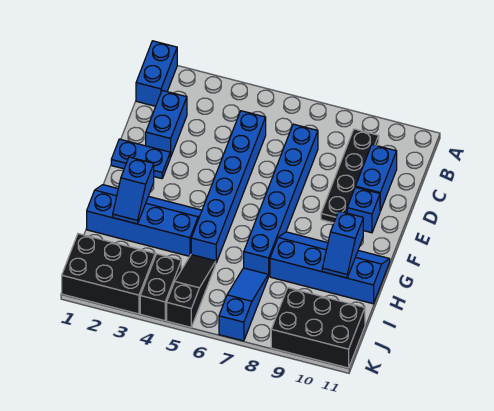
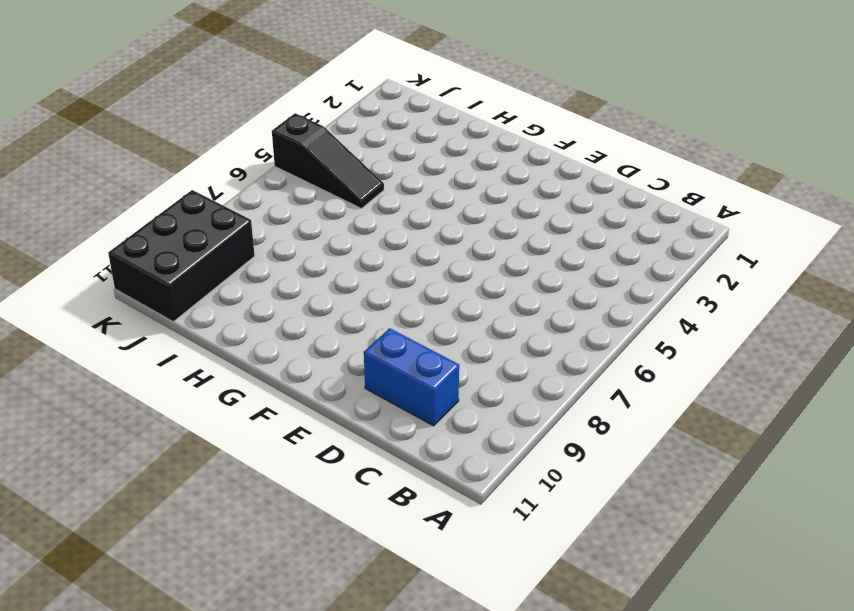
none -> blue brick A1:B1 level 1
none -> black plate B9:E9 level 1
none -> blue brick C2:D2 level 1

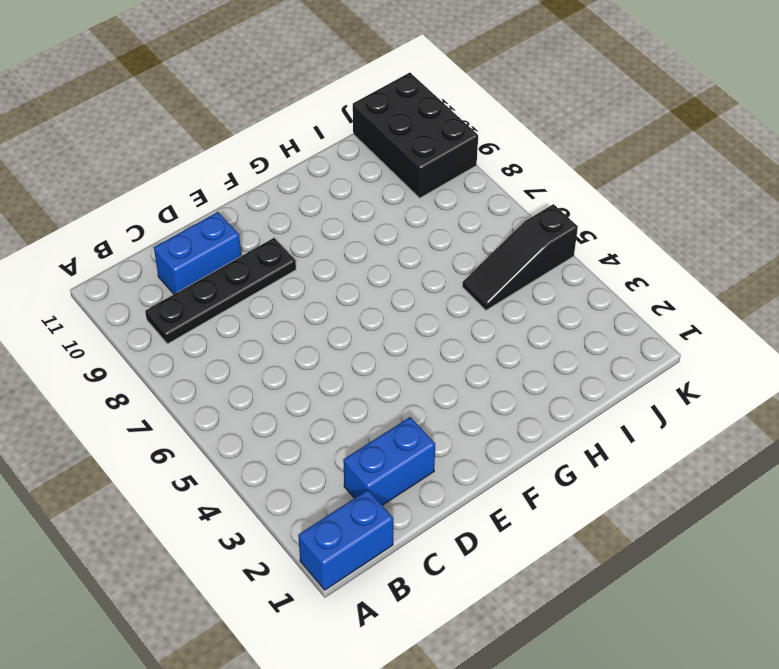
none -> blue brick C5:H5 level 1
none -> blue brick C7:H7 level 1
none -> blue plate E1:E2 level 1

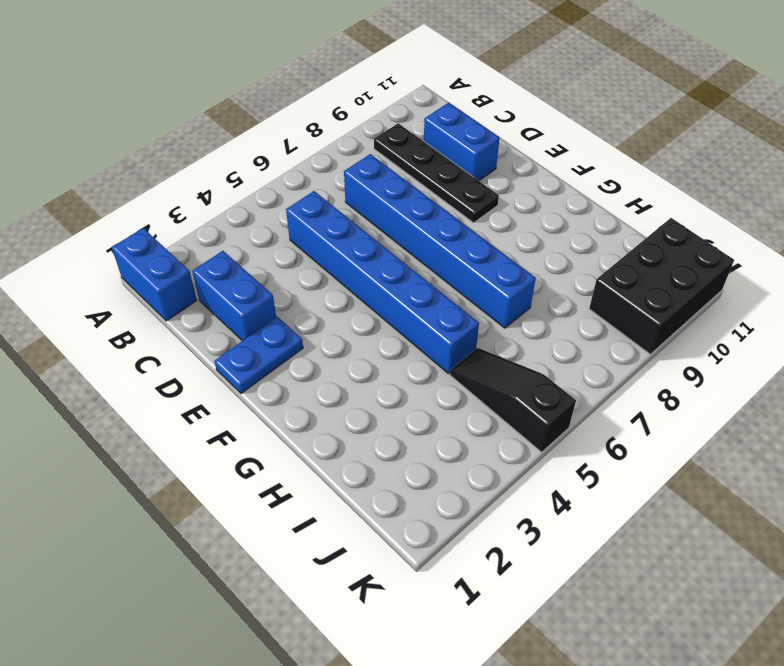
none -> blue brick E10 level 1
none -> blue slope G1:H4 level 1 top H
none -> blue slope G8:H11 level 1 top H

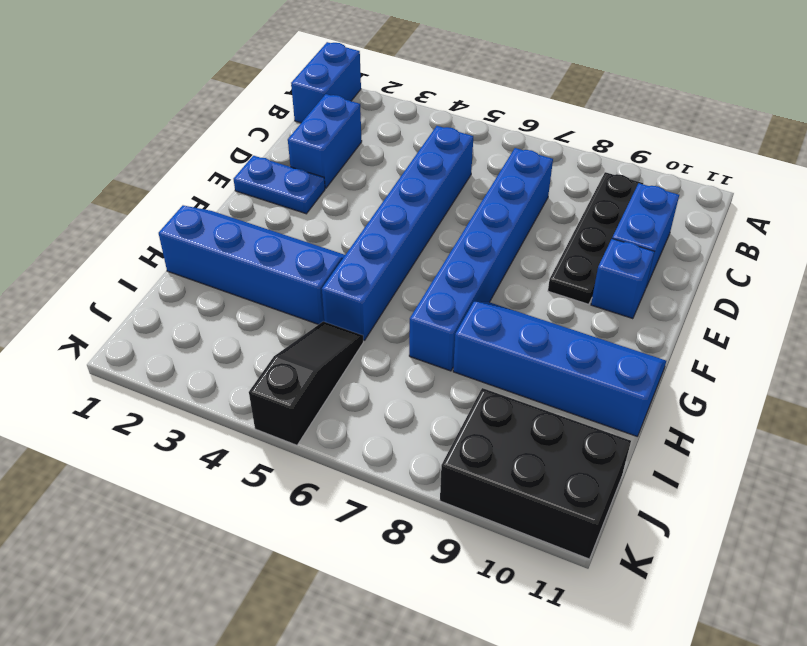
none -> blue slope I7:K7 level 1 top K
none -> black brick J1:K3 level 1
none -> black brick J4:K4 level 1

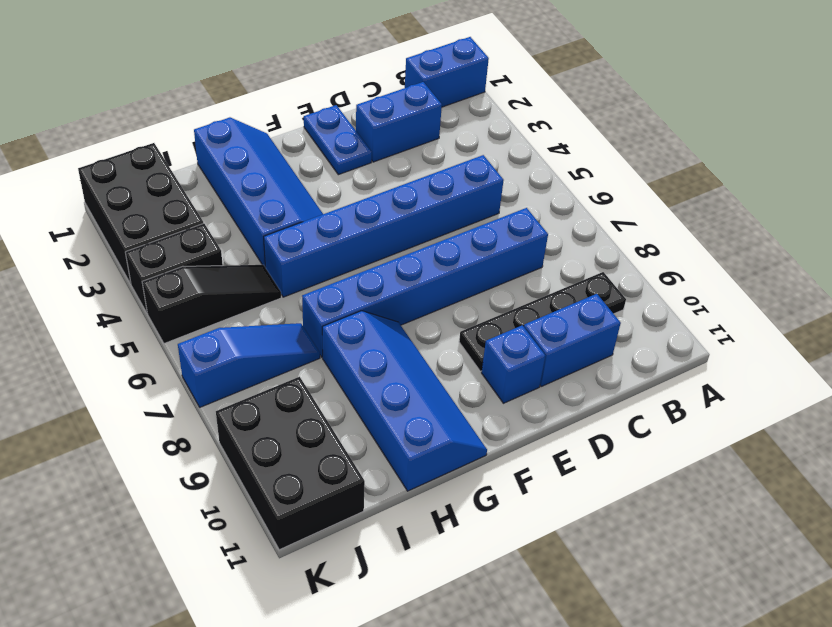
none -> blue slope G2:H2 level 2 top G
none -> blue slope G10:H10 level 2 top G

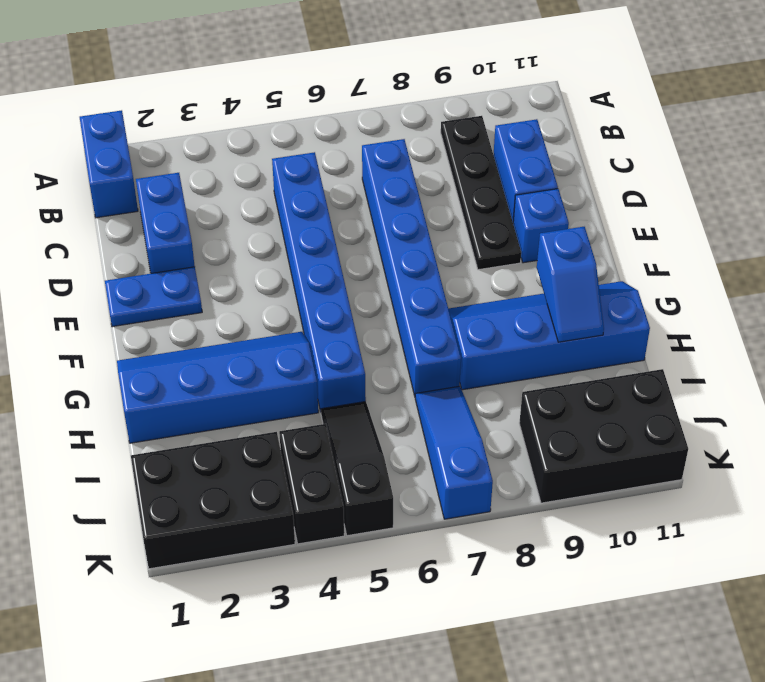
none -> blue slope G2:H2 level 2 top G

